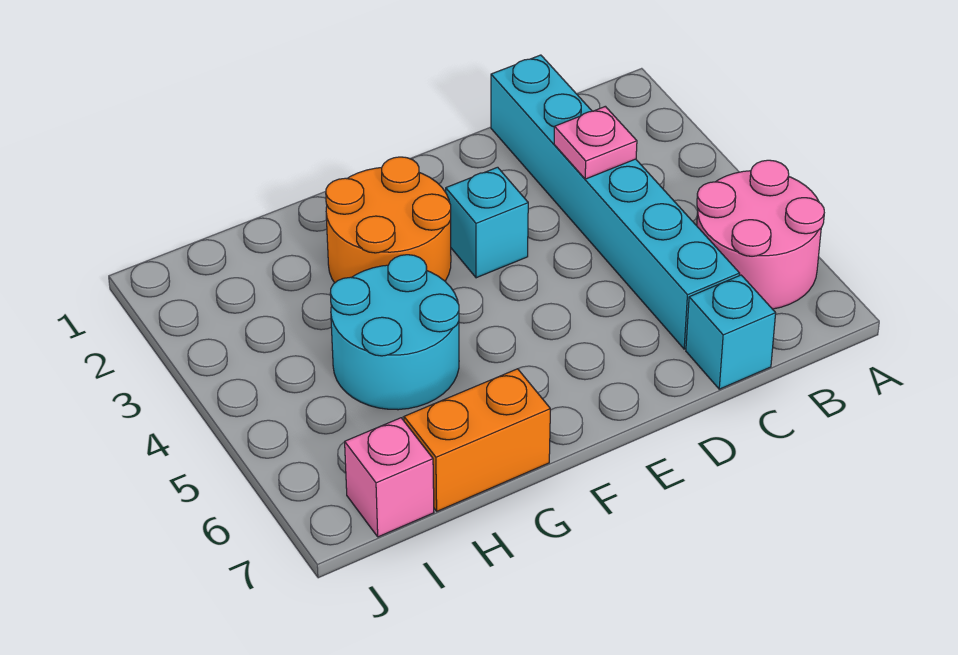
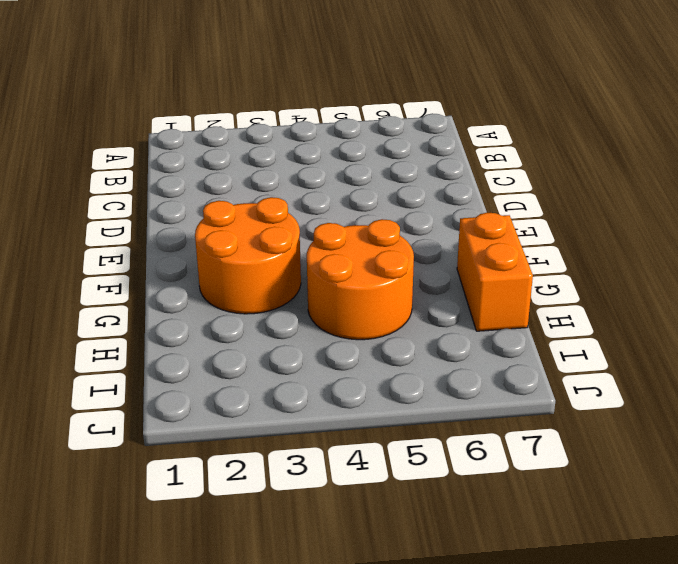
orange round brick G4:H5 level 1 -> cyan round brick G4:H5 level 1
none -> pink round brick A5:B6 level 1
none -> cyan brick C1:C6 level 1

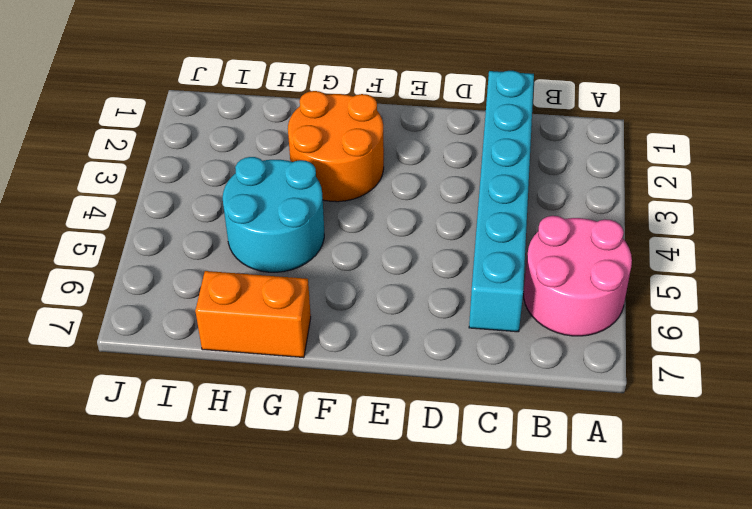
none -> cyan brick C7 level 1
none -> cyan brick E3 level 1

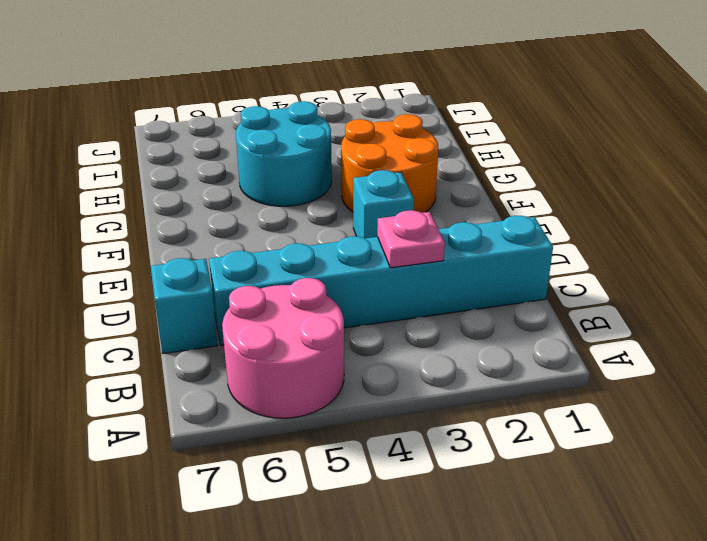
none -> orange brick G7:H7 level 1
none -> pink brick I7 level 1

